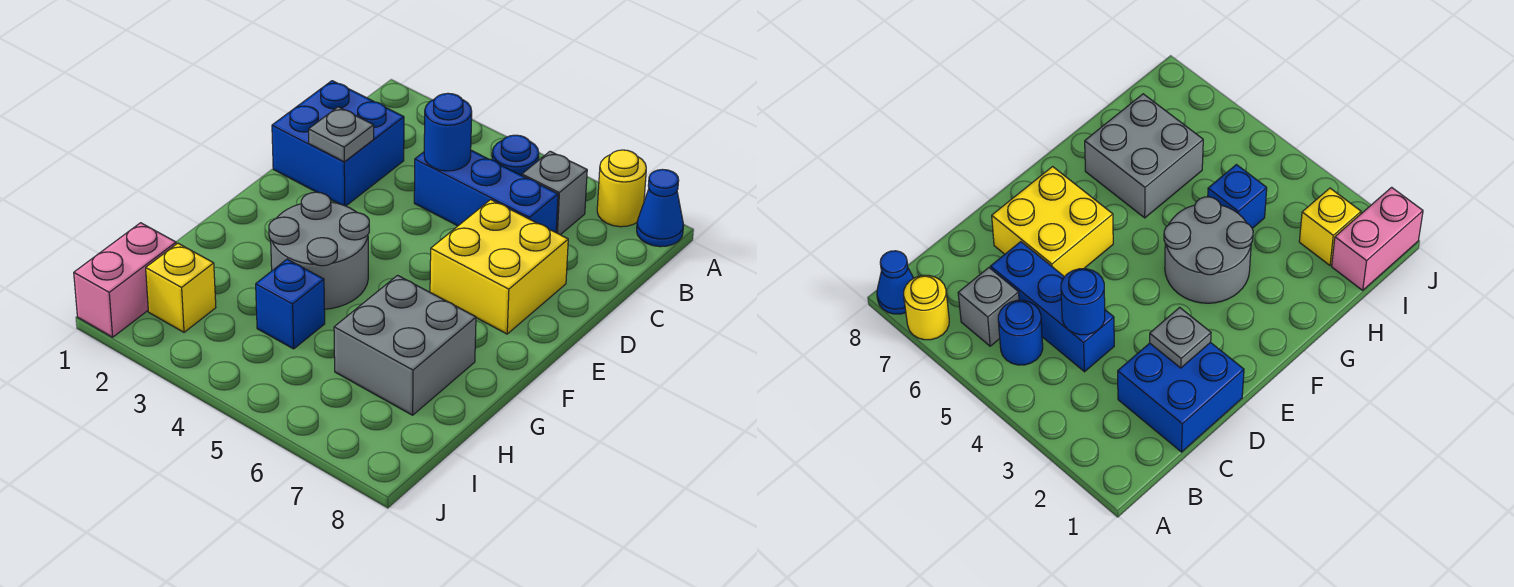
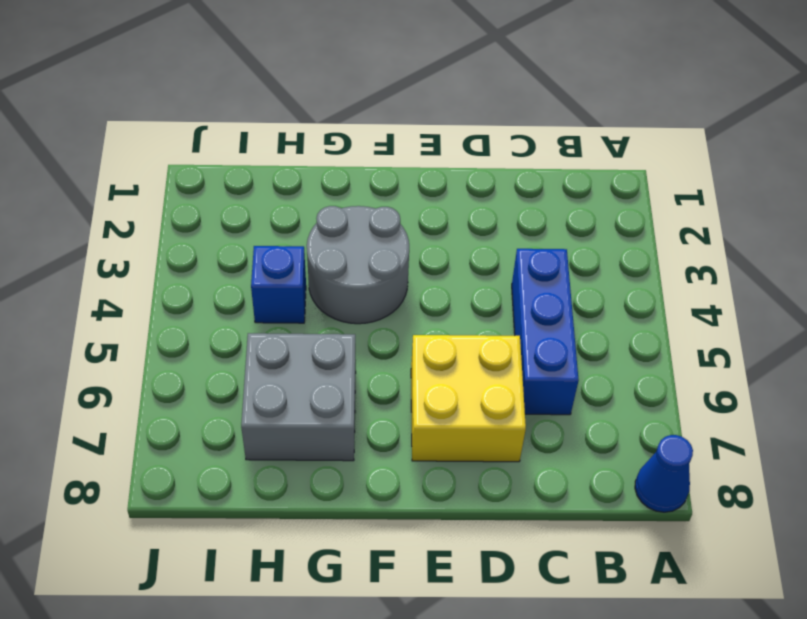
none -> yellow round brick A7 level 1
none -> blue round brick B5 level 1
none -> grey brick B6 level 1

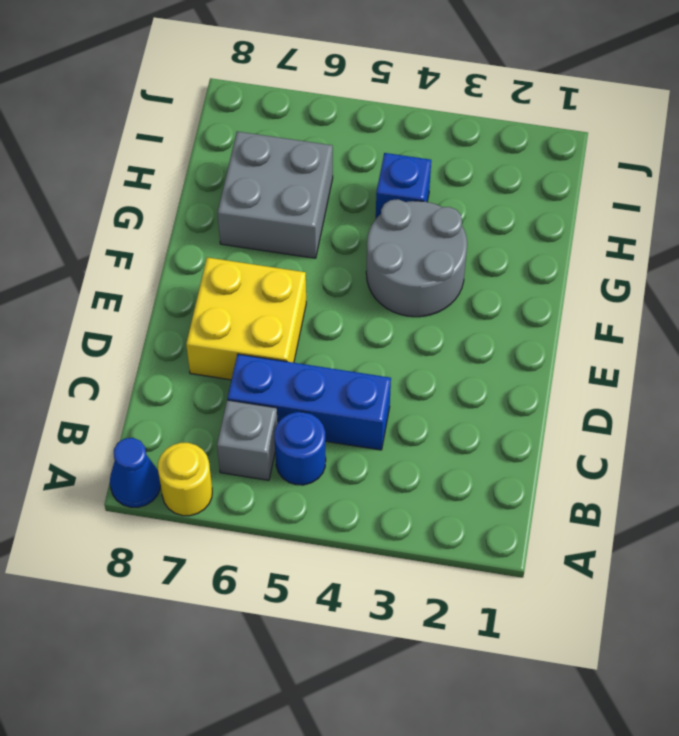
none -> blue brick C1:D2 level 1
none -> pink brick I1:J1 level 1
none -> yellow brick I2 level 1

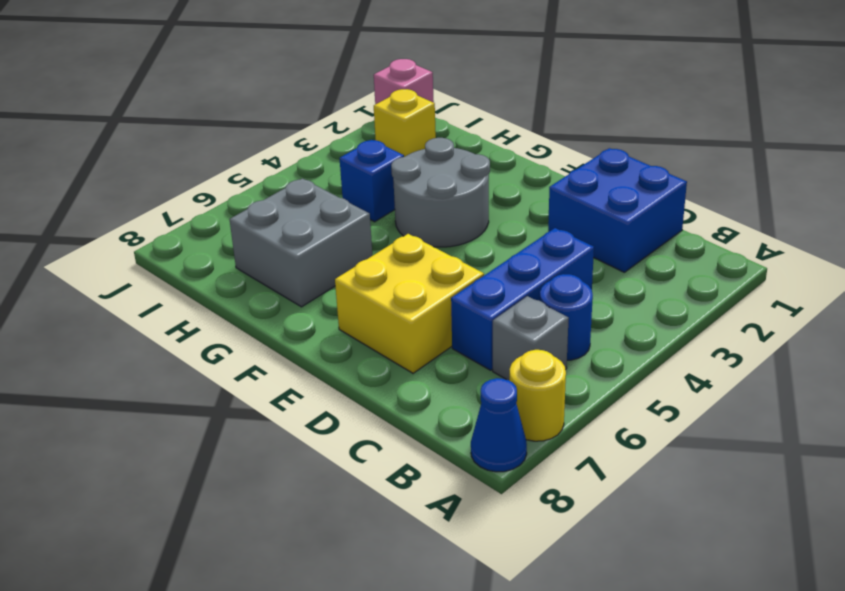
pink brick J1 level 1 -> pink brick I1:J1 level 1
none -> blue round brick C4 level 2
none -> grey plate D2 level 2

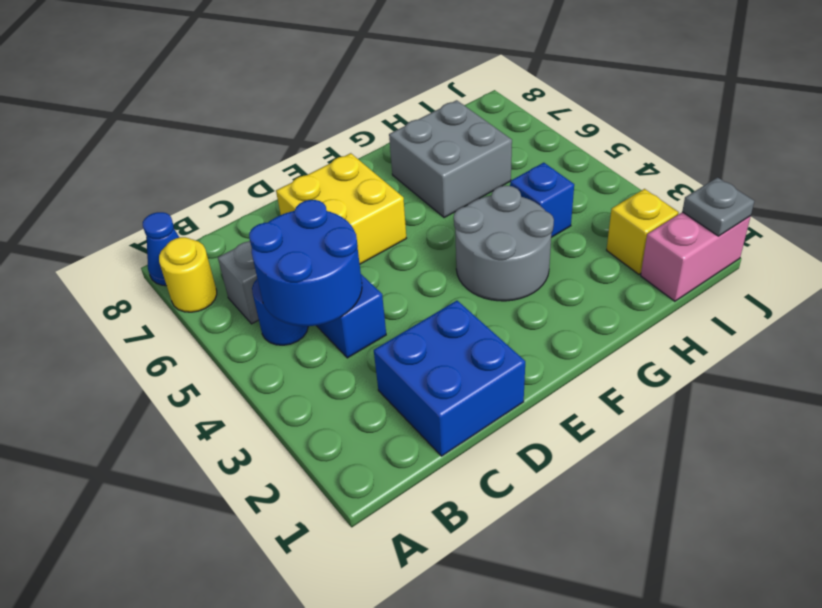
blue round brick B4:C5 level 2 -> blue round brick C4 level 2
grey plate J1 level 2 -> grey plate D2 level 2

